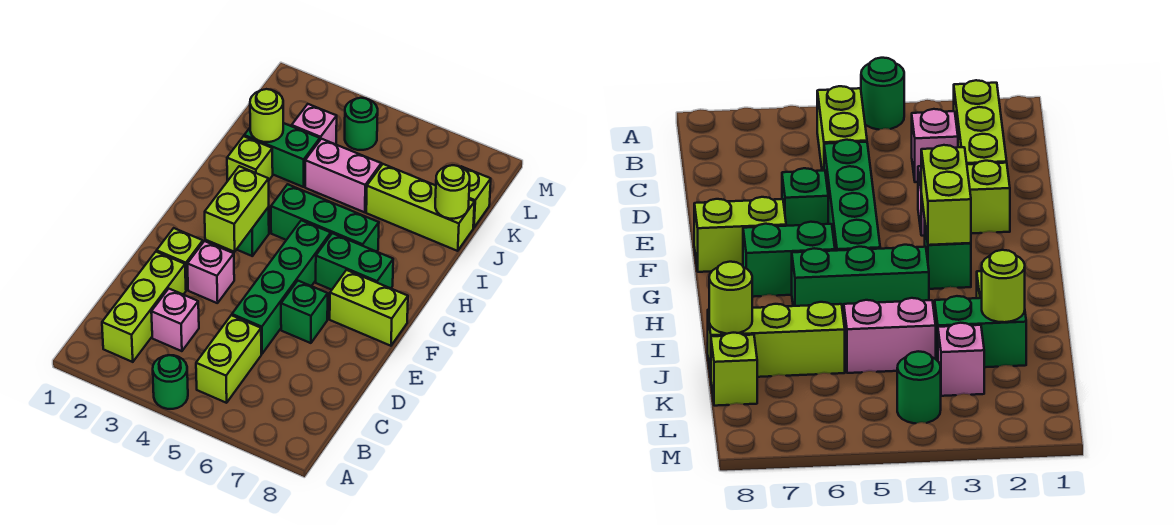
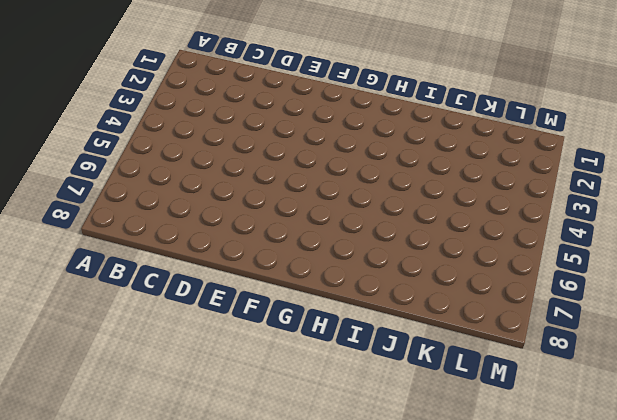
none -> green round brick A4 level 1
none -> lime brick B2:D2 level 1
none -> lime brick B5:C5 level 1

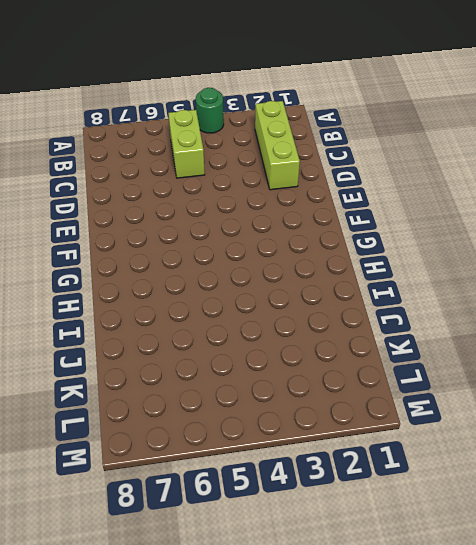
none -> pink brick C3 level 1
none -> green brick D5:G5 level 1
none -> lime brick E2 level 1

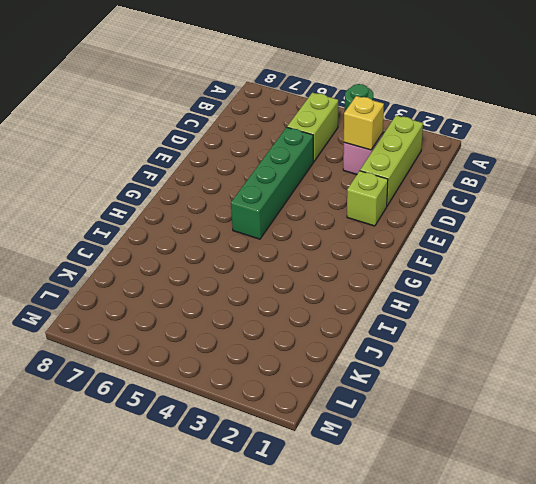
yellow brick C3 level 2 -> none
none -> pink brick E3 level 1
none -> green brick E6 level 1
none -> lime brick F7:F8 level 1

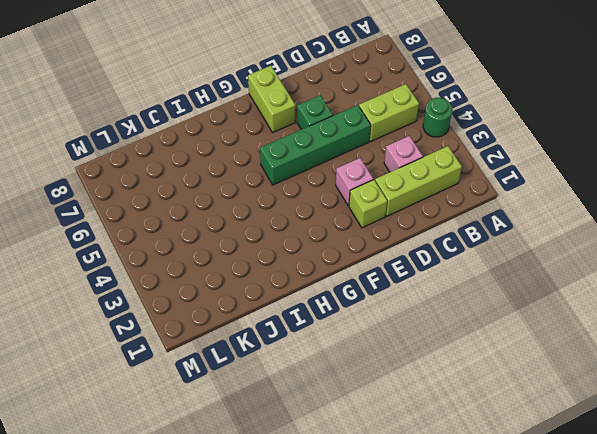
none -> green brick G3 level 1
none -> green brick G6:G7 level 1
none -> green brick H4:H6 level 1

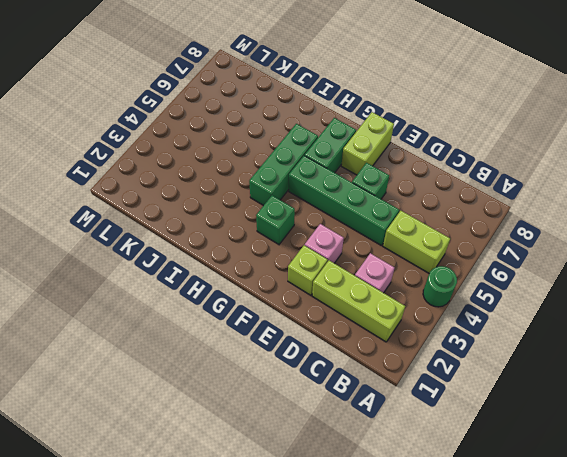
none -> lime brick I2 level 1
none -> green brick J2:J3 level 1
none -> pink brick J4:J5 level 1

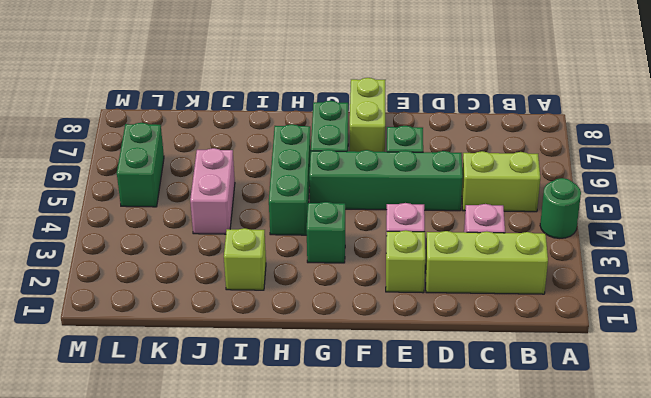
green brick L5:L6 level 1 -> green brick J2:J3 level 1
none -> lime brick J6:J8 level 1
none -> pink brick K3 level 1
none -> lime brick K8 level 1

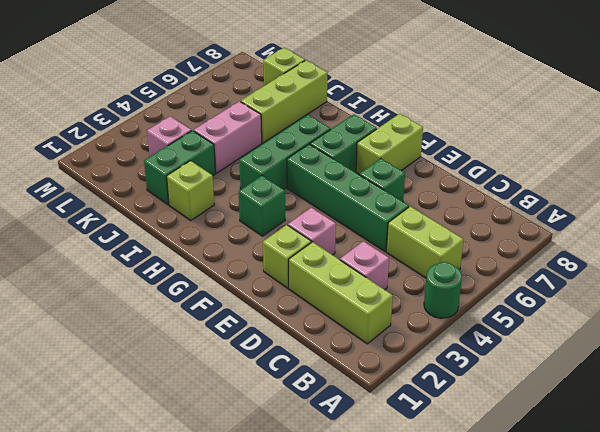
none -> green round brick L4 level 1
none -> lime brick F3:G3 level 2
none -> lime round brick J2 level 2

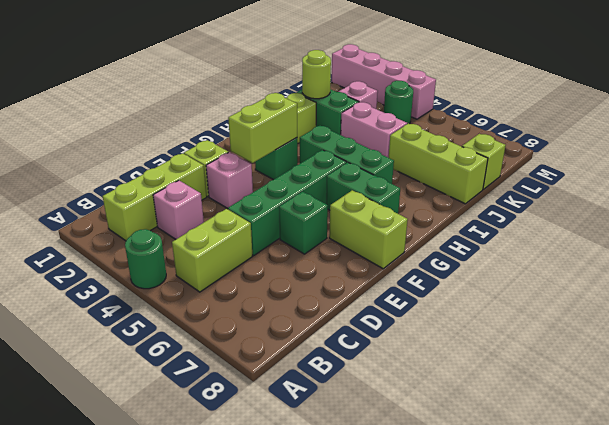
pink brick M1:M4 level 1 -> none
none -> lime round brick J8 level 2

